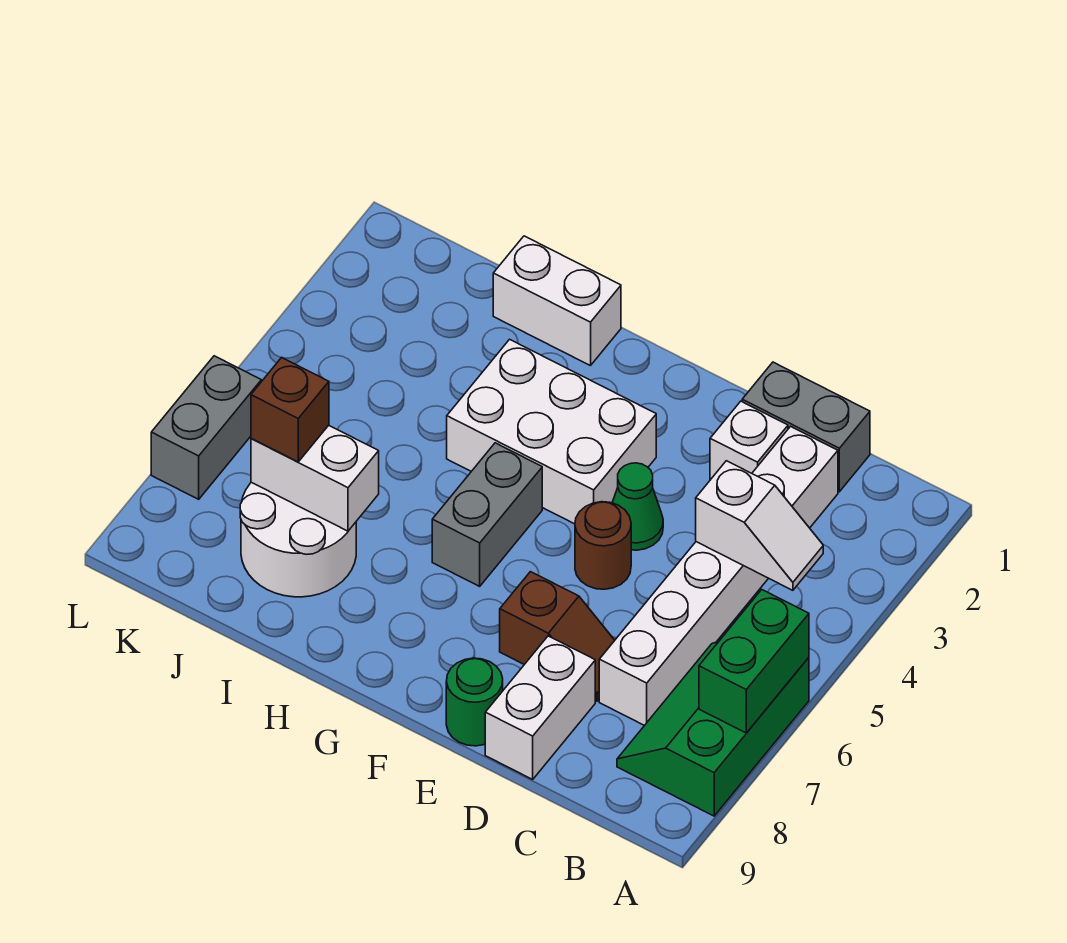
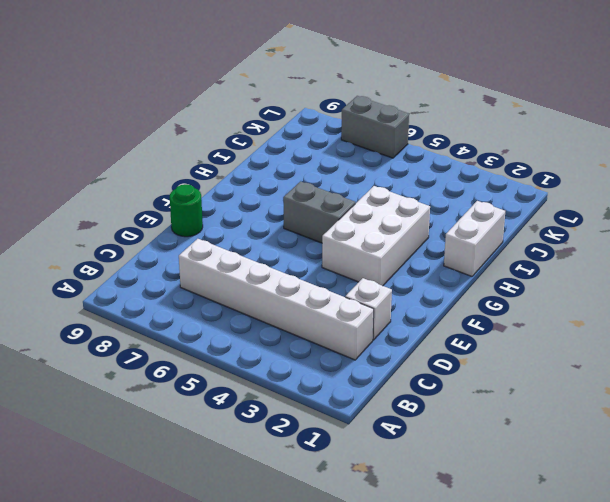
none -> green slope A6:B8 level 1 top A
none -> grey brick C1:D1 level 1
none -> brown slope D7:E7 level 1 top E

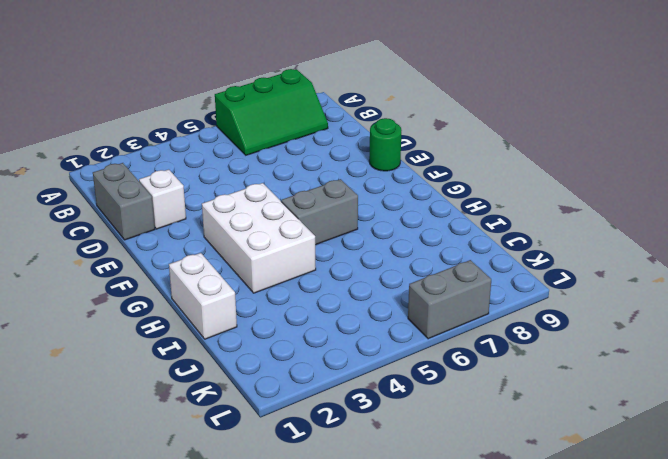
none -> white brick C2:C7 level 1
none -> brown slope D7:E7 level 1 top E
none -> white brick D8:D9 level 1

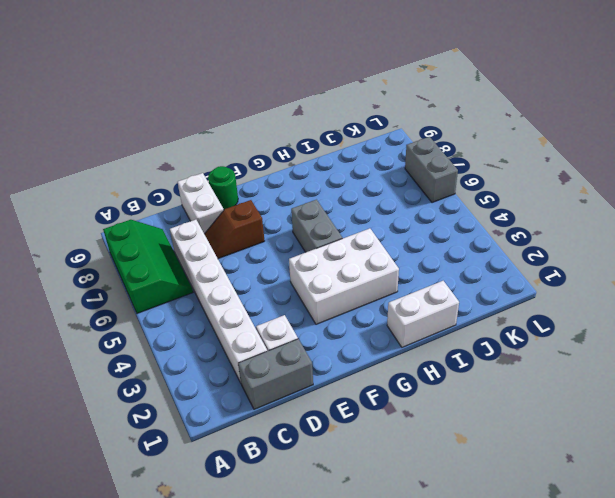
none -> green cone E4 level 1
none -> brown round brick E5 level 1
none -> white round brick I7:J8 level 1

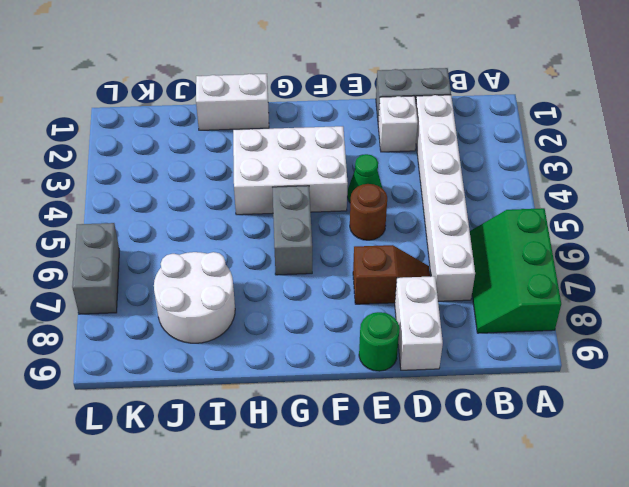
none -> green brick A6:A7 level 2
none -> white slope B4:C4 level 2 top C
none -> white brick I7:J7 level 2

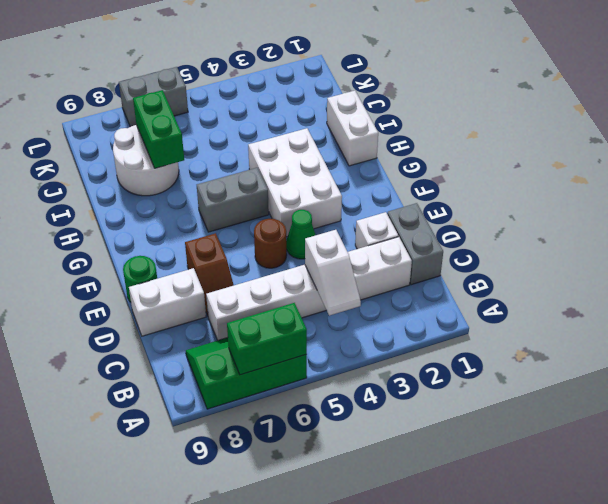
green brick I7:J7 level 2 -> white brick I7:J7 level 2
none -> brown brick J7 level 3

